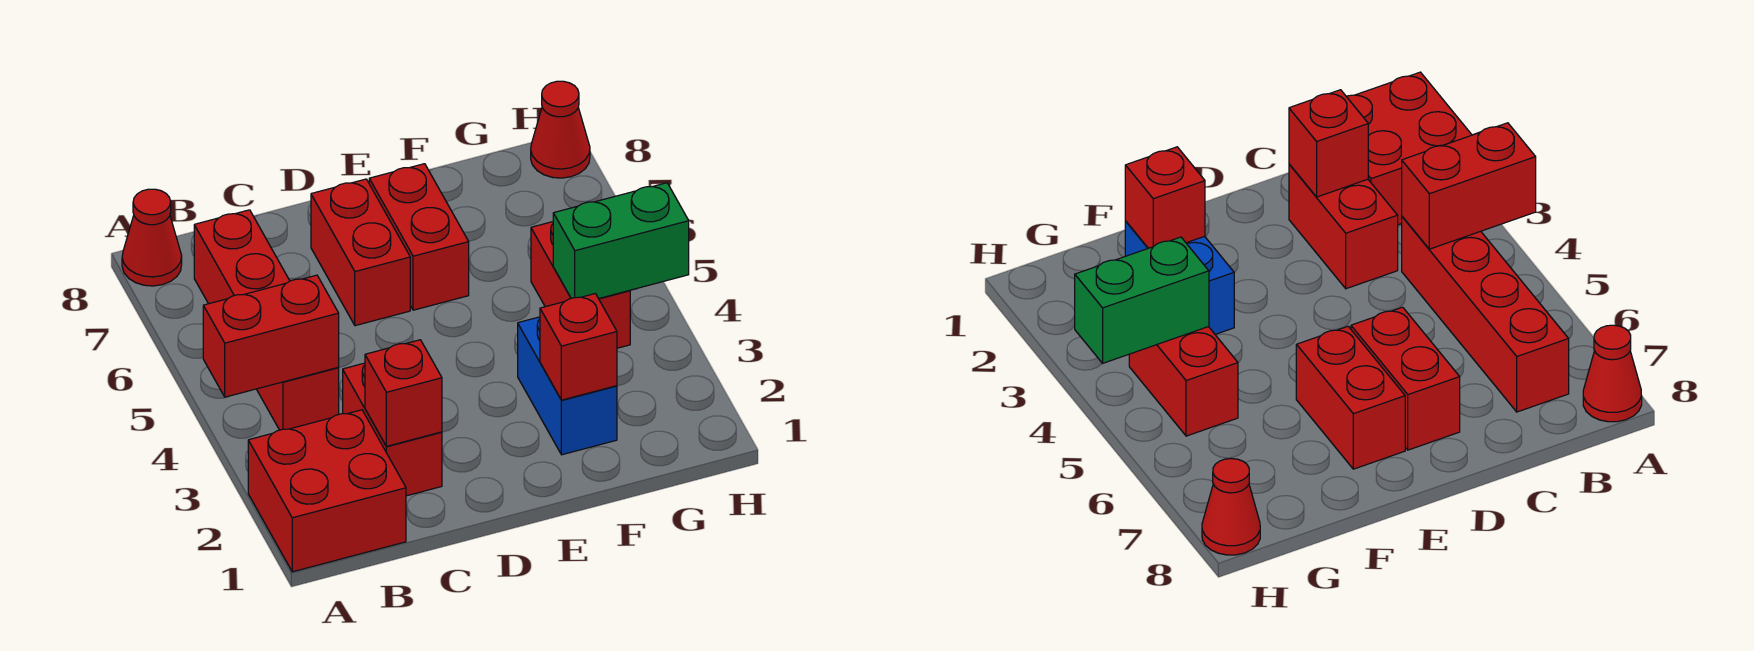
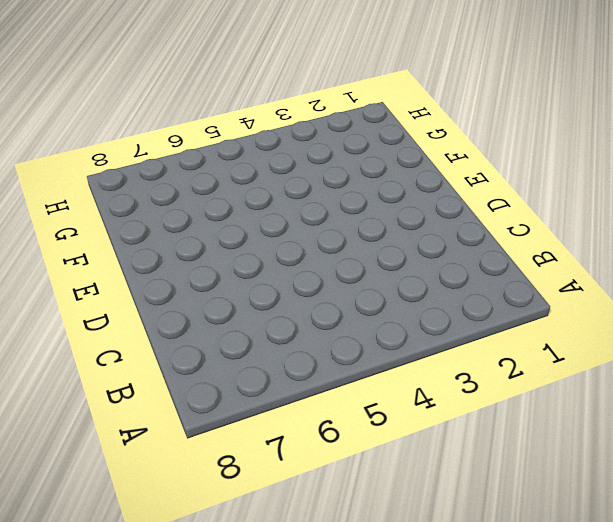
none -> red brick A1:B2 level 1
none -> red cone A8 level 1
none -> red brick B4:B7 level 1

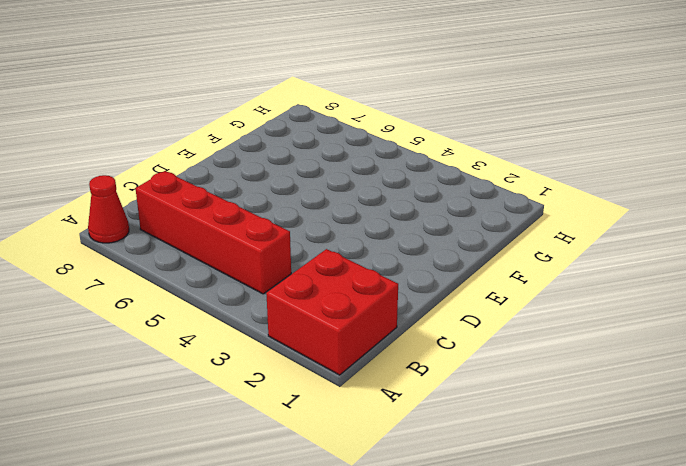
none -> red brick C2:C3 level 1
none -> red brick D6:D7 level 1
none -> red brick E6:E7 level 1

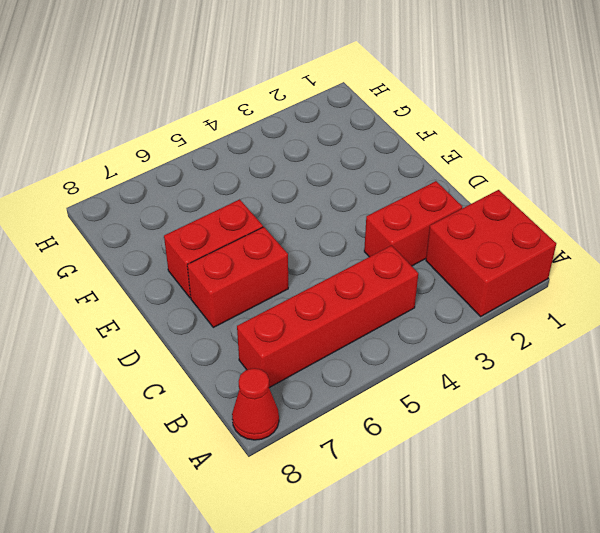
none -> blue brick F2:F3 level 1
none -> red brick G4:G5 level 1
none -> red cone H8 level 1

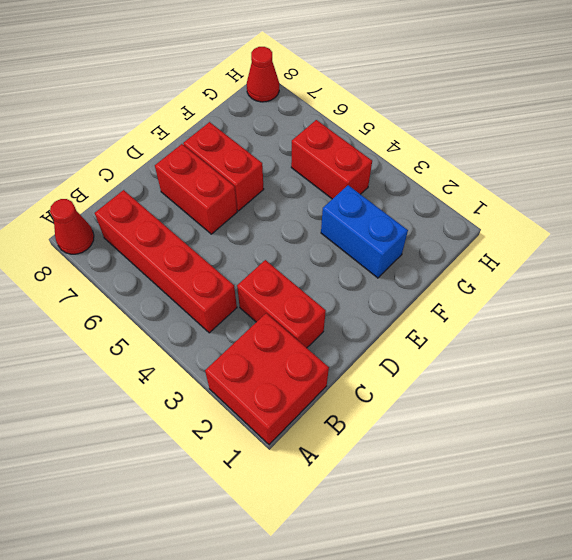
none -> red brick A4:B4 level 2
none -> red brick C2 level 2
none -> red brick F2 level 2

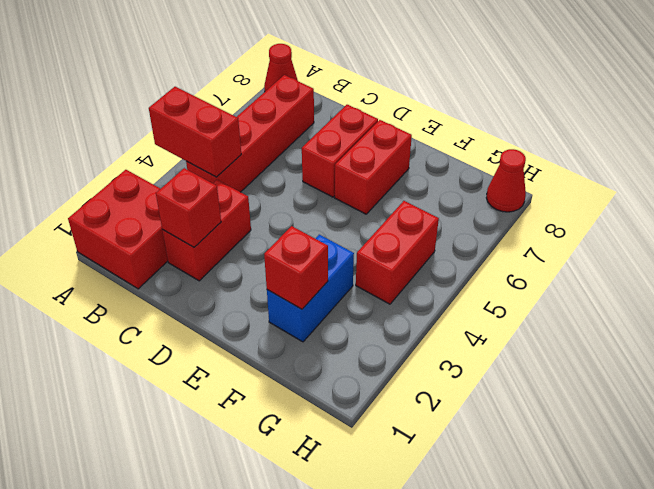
none -> green brick G4:H4 level 2

